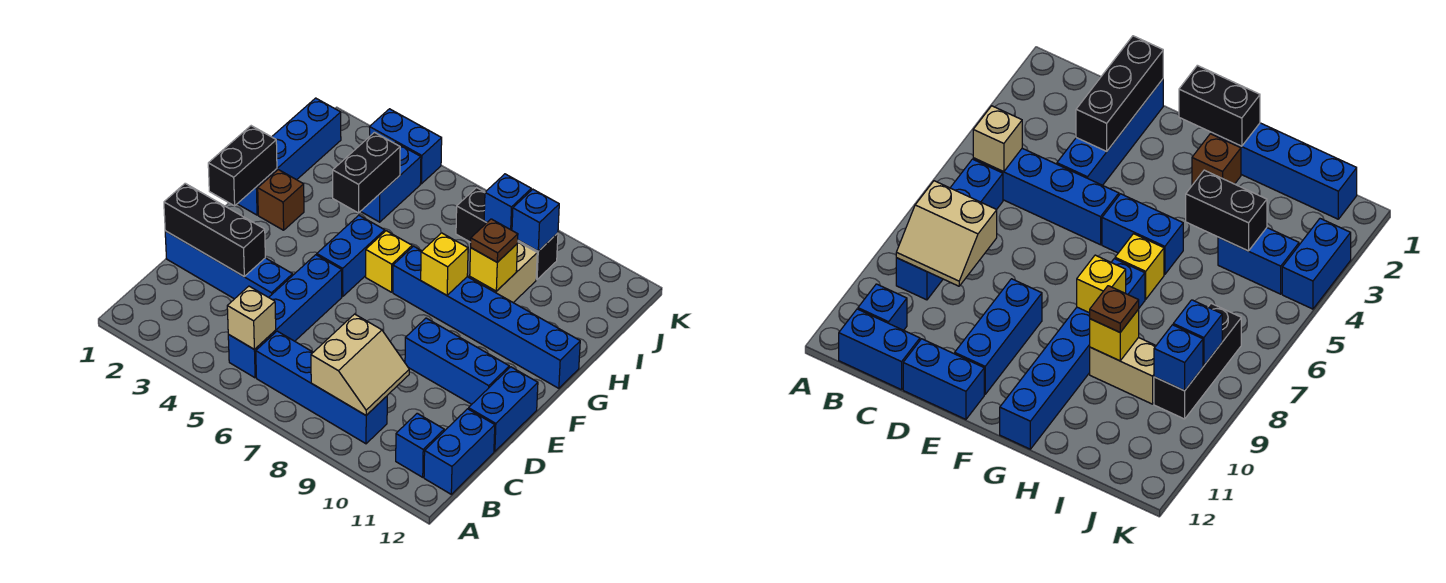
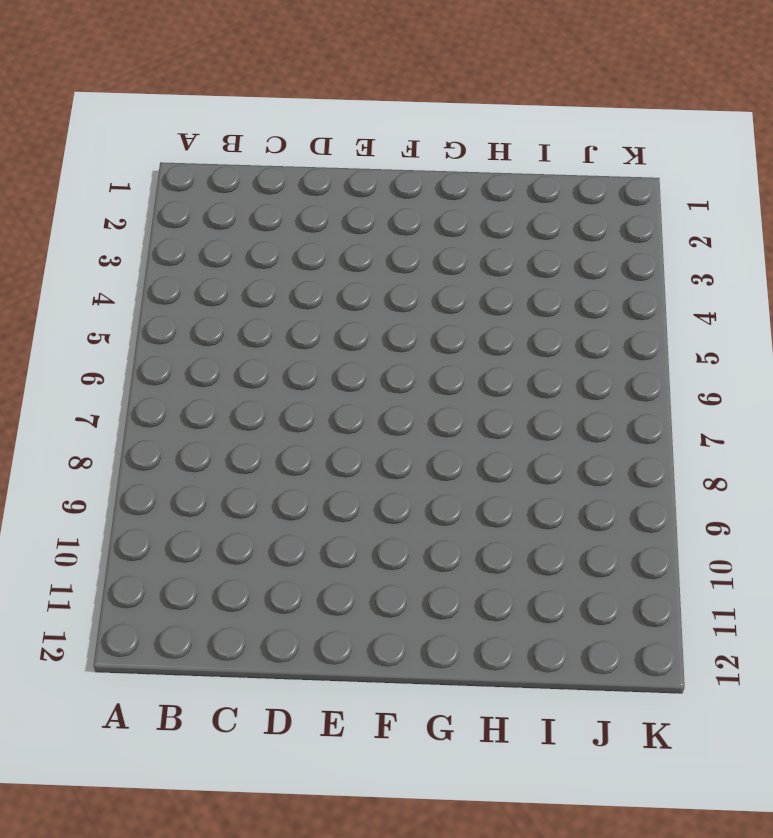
none -> blue brick B5:E5 level 1
none -> blue brick B6:B9 level 1
none -> blue brick B11 level 1

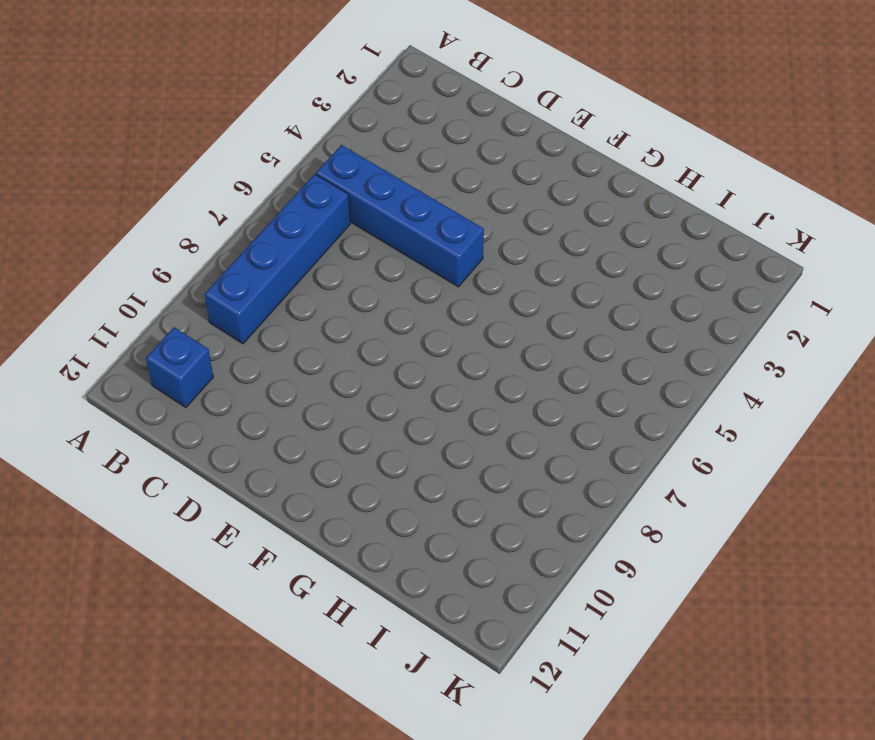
none -> blue brick B12:C12 level 1
none -> blue brick D1:D4 level 1
none -> blue brick D12:E12 level 1

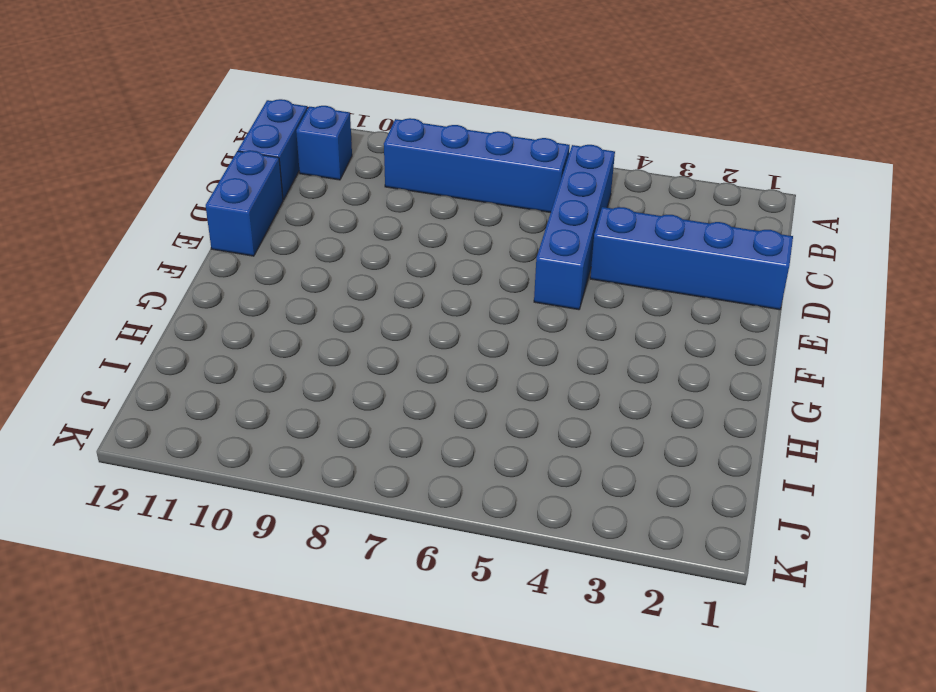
none -> blue brick E9:E11 level 1
none -> blue brick F5:G5 level 1
none -> blue brick G1:J1 level 1

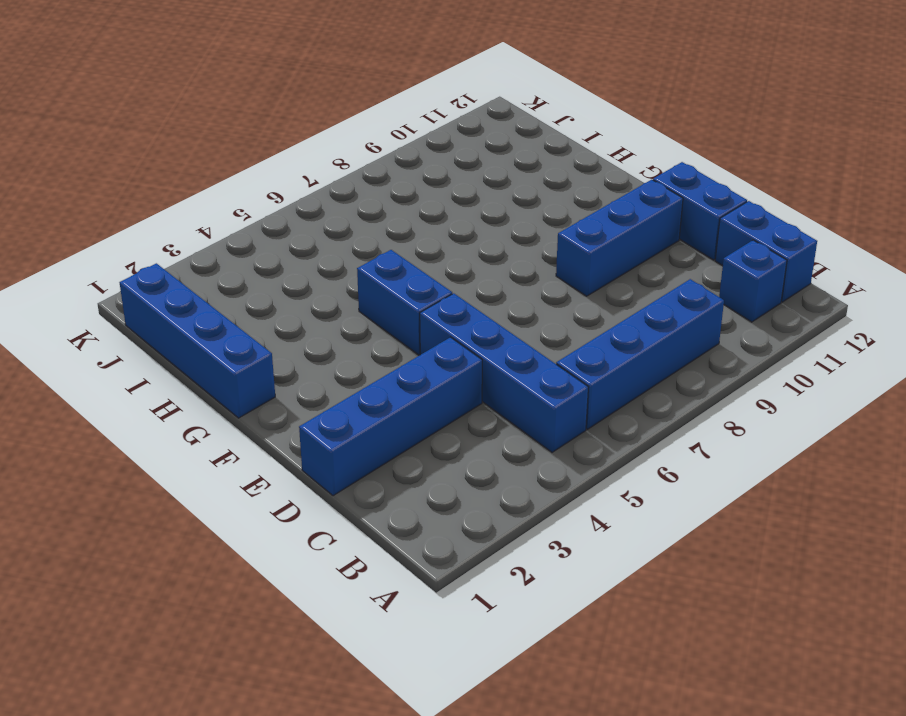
none -> brown brick G2 level 1
none -> yellow brick G6 level 1
none -> blue brick G7:G12 level 1

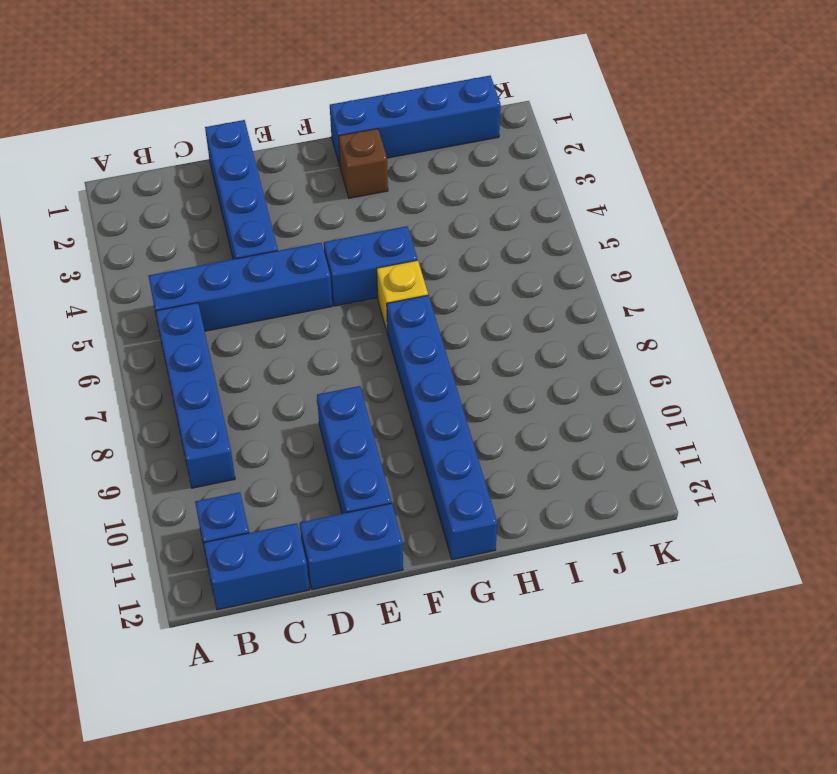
none -> tan brick H9:I9 level 1
none -> blue brick I4:J4 level 1
none -> black brick J7:J9 level 1

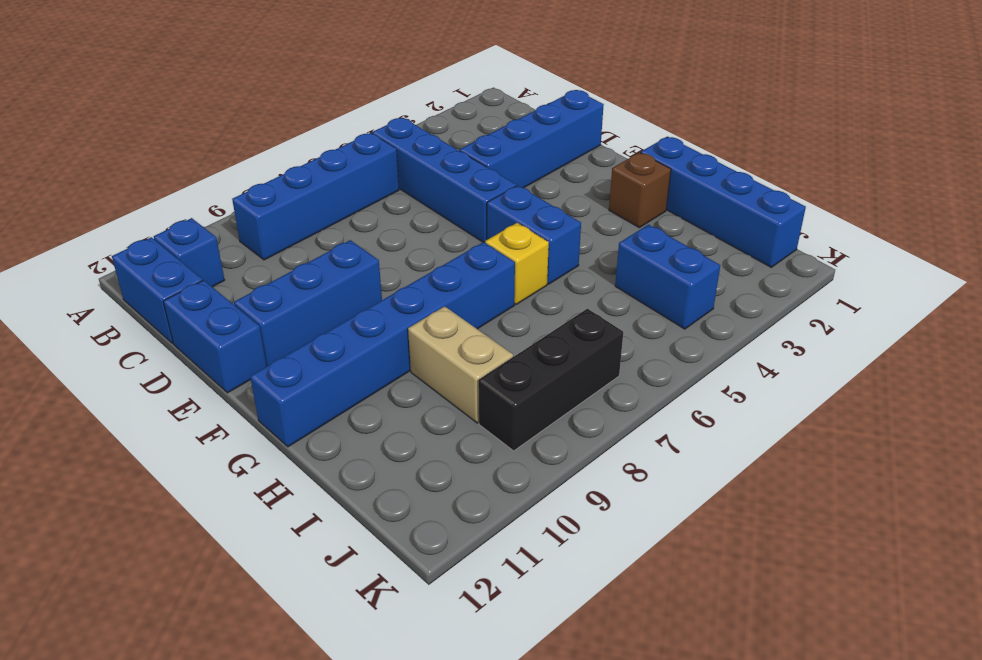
none -> blue brick K3:K4 level 1
none -> tan brick B5 level 2
none -> tan slope B8:C9 level 2 top 8

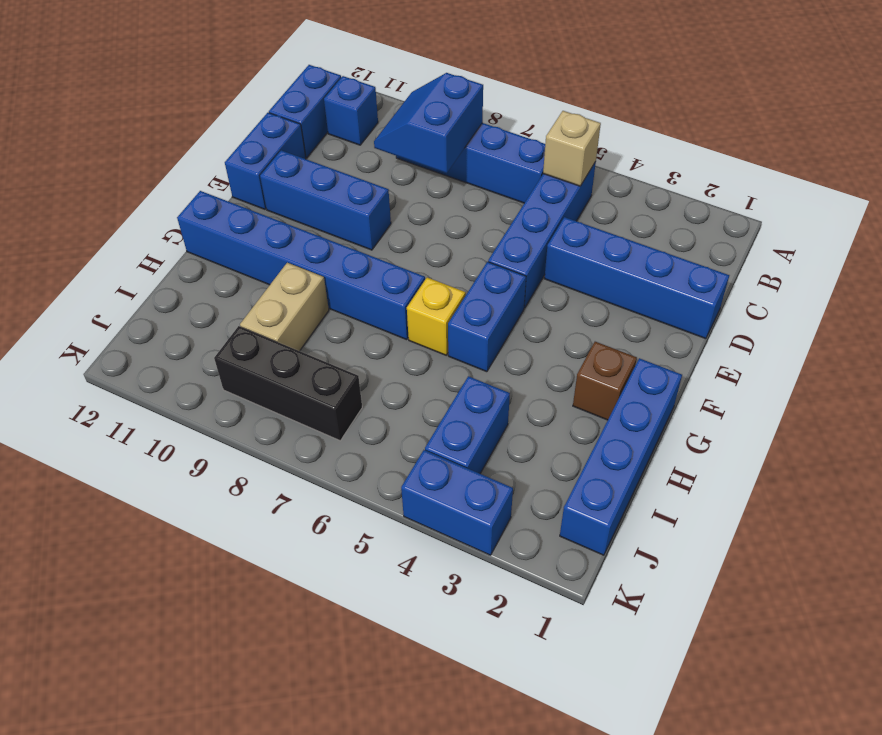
blue slope B8:C9 level 2 top 8 -> tan slope B8:C9 level 2 top 8
none -> black brick D1:D3 level 2
none -> black brick F1:G1 level 2
none -> yellow brick G8 level 2

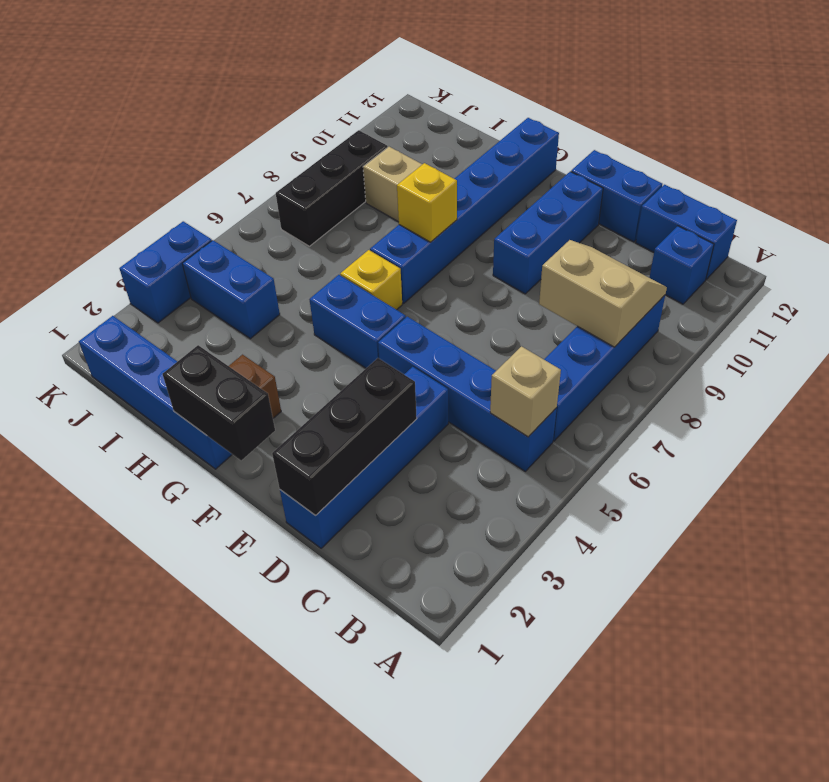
none -> black brick H4:I4 level 2
none -> yellow brick H9 level 2
none -> blue brick J8 level 2

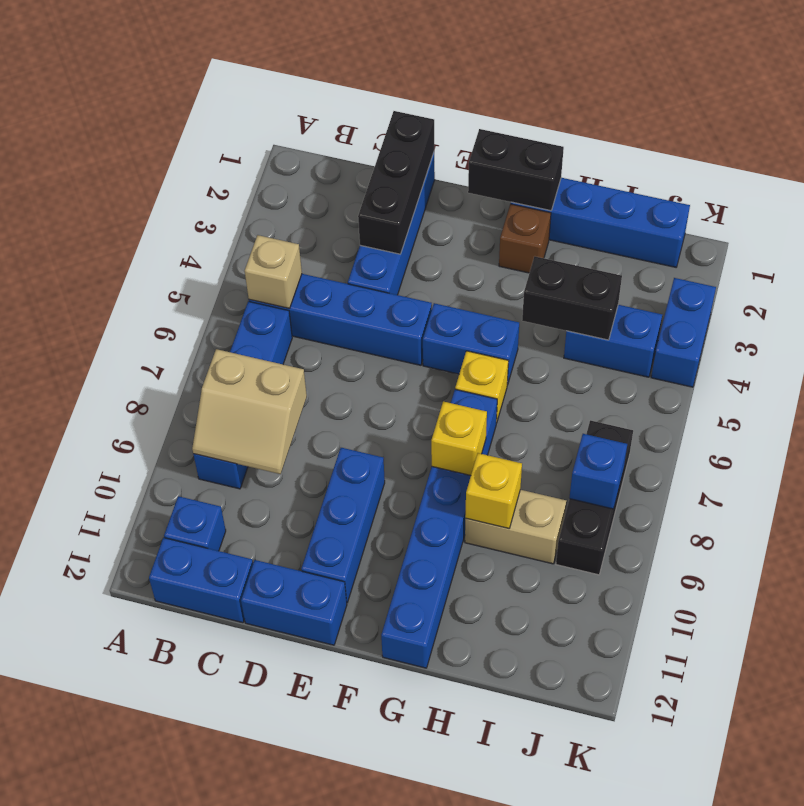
none -> blue brick J9 level 2
none -> brown plate H9 level 3

